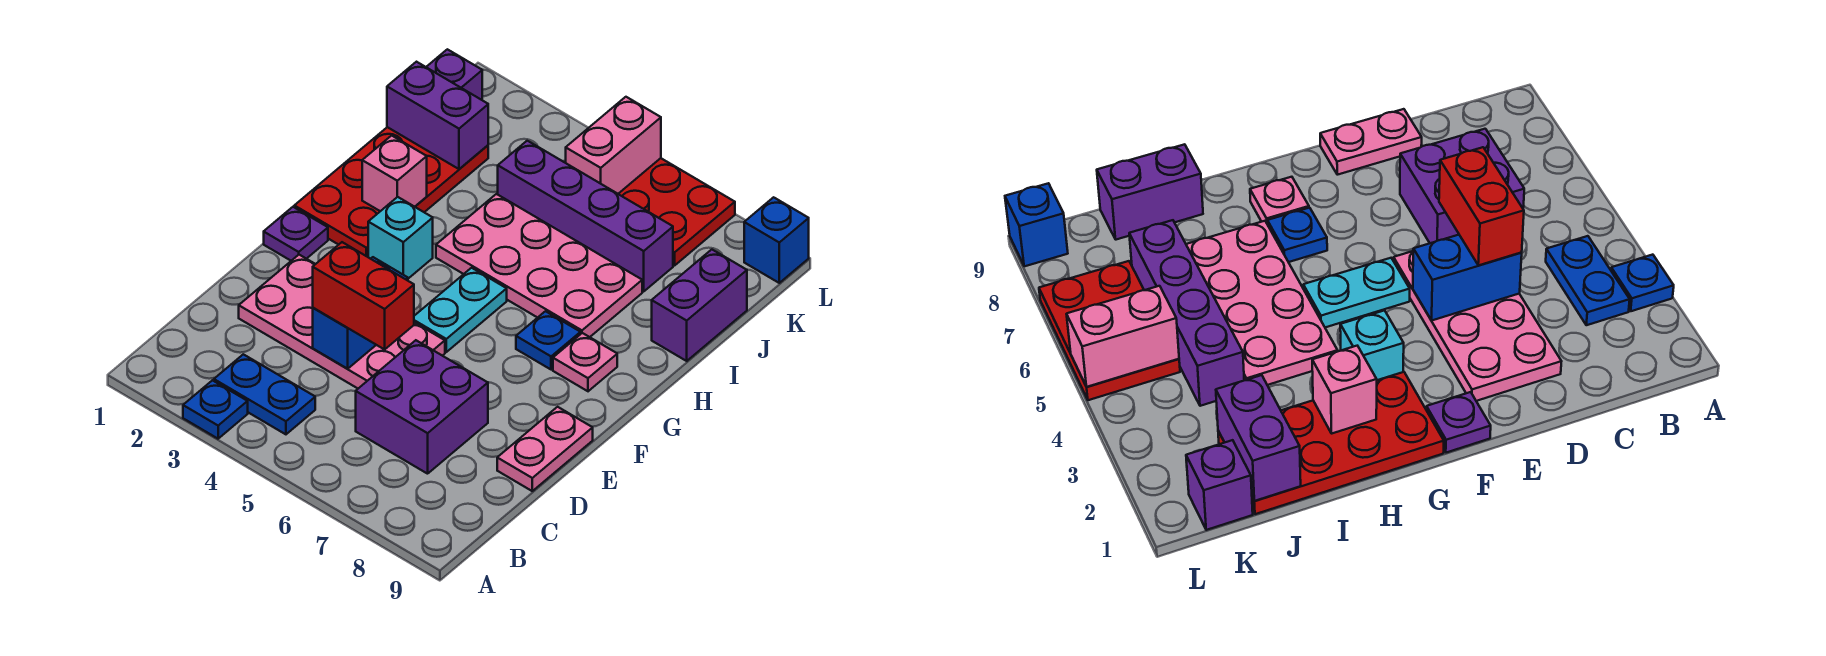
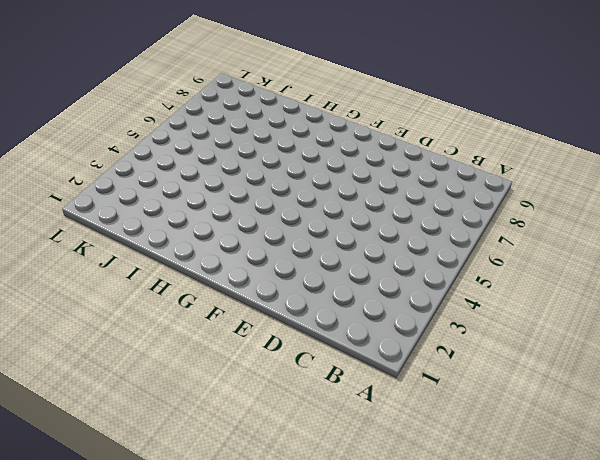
none -> blue plate A3 level 1
none -> blue plate B3:B4 level 1
none -> purple brick C6:D7 level 1

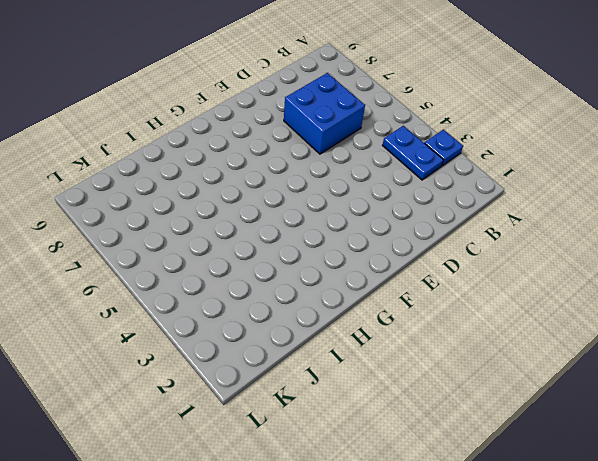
blue brick C6:D7 level 1 -> purple brick C6:D7 level 1
none -> pink plate D2:E5 level 1
none -> pink plate D9:E9 level 1
none -> purple plate F1 level 1

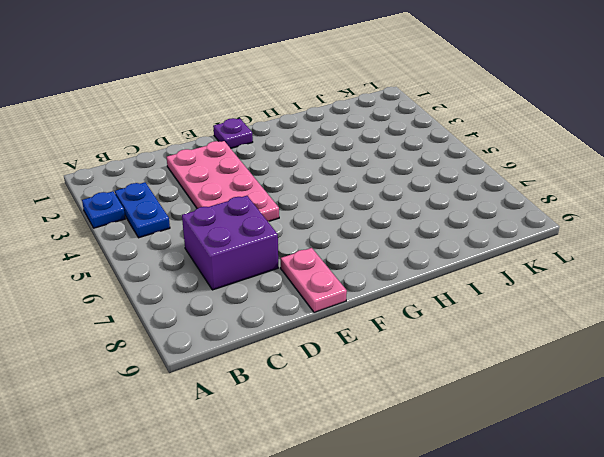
pink plate E8:E9 level 1 -> pink plate D9:E9 level 1
none -> cyan plate F5:G5 level 1
none -> red plate G1:J2 level 1
none -> cyan brick G3 level 1

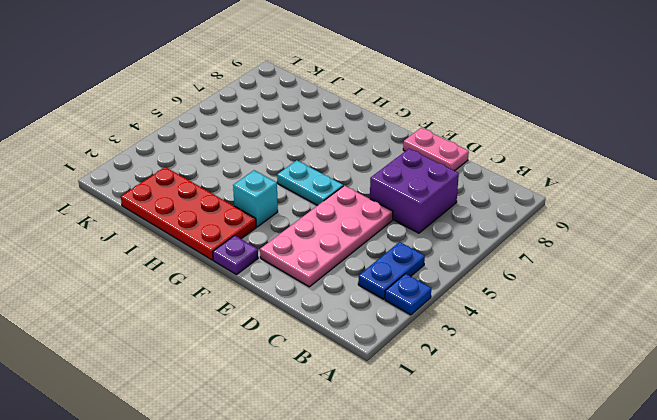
none -> blue plate G7 level 1
none -> pink plate G8 level 1
none -> pink plate H4:I7 level 1

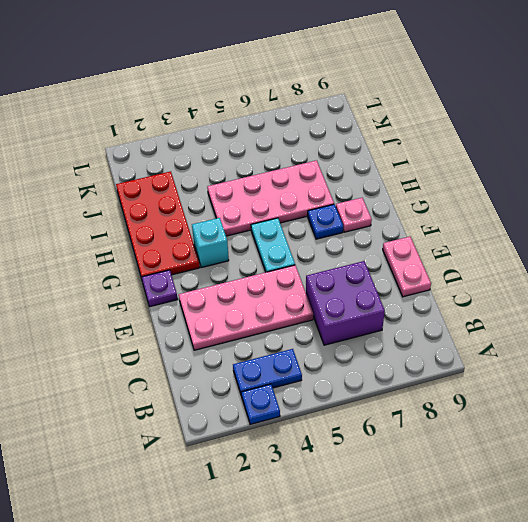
none -> purple brick I9:J9 level 1
none -> purple brick J4:J7 level 1
none -> purple brick K1 level 1

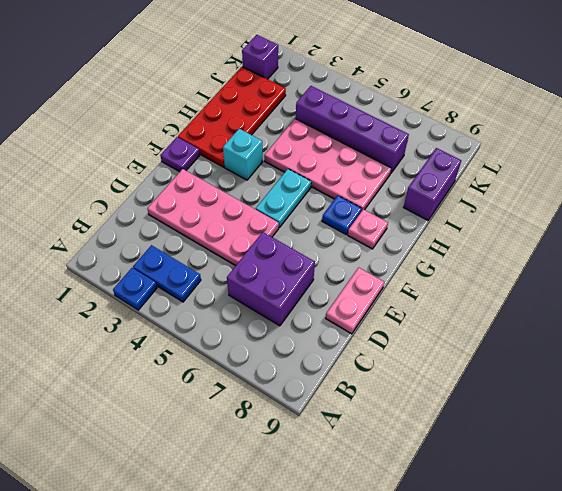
none -> red plate K5:L7 level 1
none -> blue brick L9 level 1
none -> blue brick D4:E4 level 2

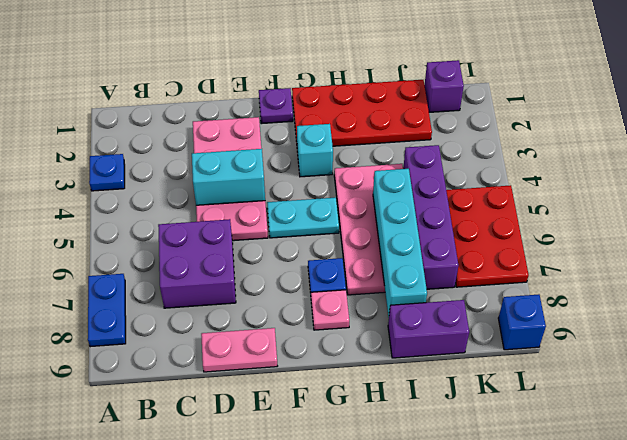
blue plate A7:A8 level 1 -> blue plate B3:B4 level 1
cyan brick D4:E4 level 2 -> blue brick D4:E4 level 2
cyan brick I5:I8 level 2 -> none
none -> pink brick H2 level 2
none -> purple brick J1:J2 level 2
none -> pink brick K5:L5 level 2

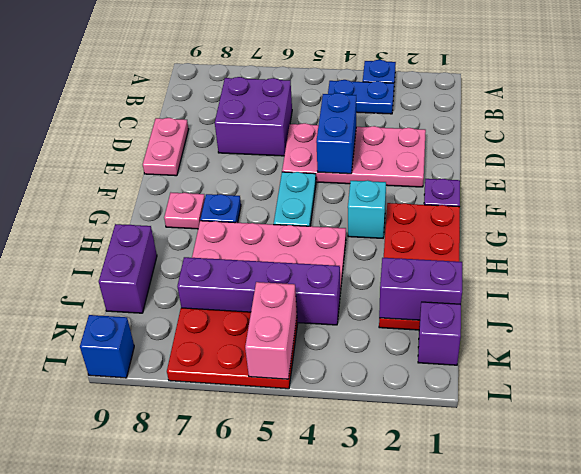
none -> pink brick H2 level 2
none -> red brick D4:D5 level 3

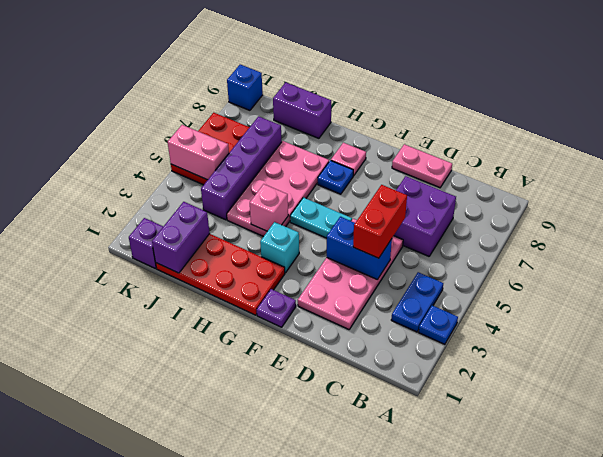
pink brick H4 level 2 -> pink brick H2 level 2

